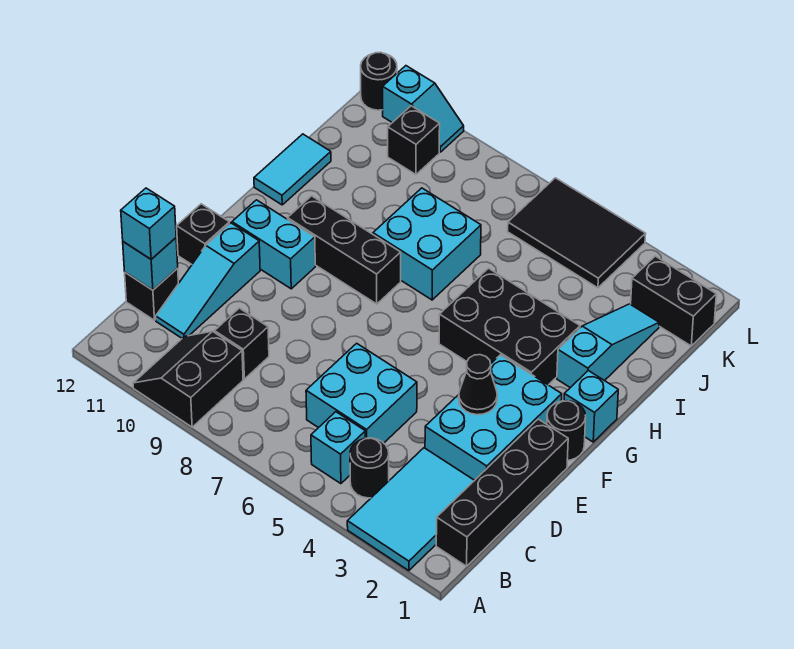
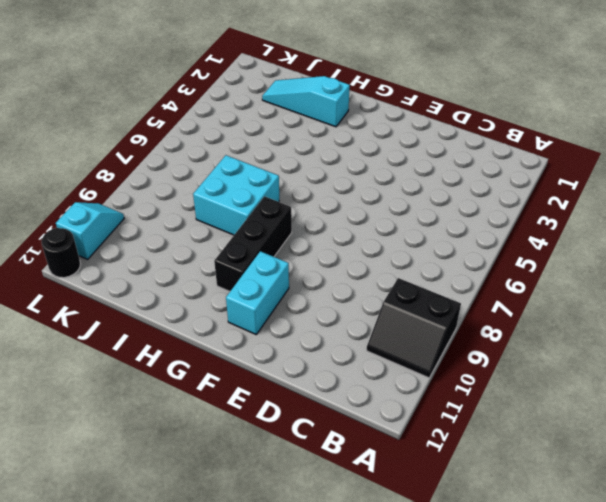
none -> cyan tile A2:C3 level 1
none -> black brick B1:E1 level 1
none -> black round brick B4 level 1

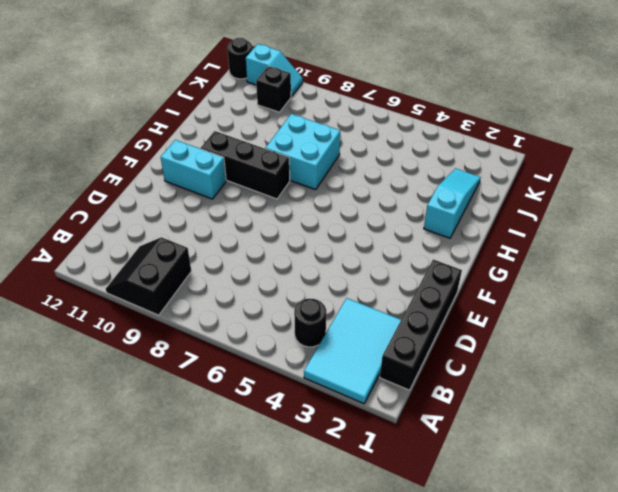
none -> cyan brick B5 level 1
none -> cyan brick C5:D6 level 1
none -> black brick C9 level 1

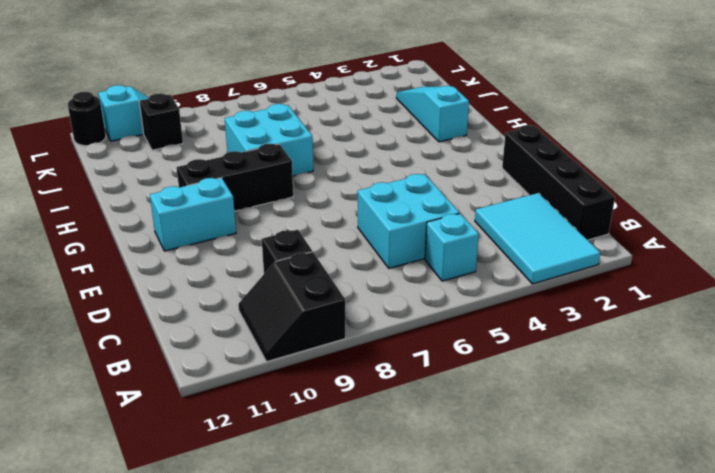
none -> black round brick B4 level 1
none -> cyan slope C11:E11 level 1 top E
none -> black brick C12 level 1

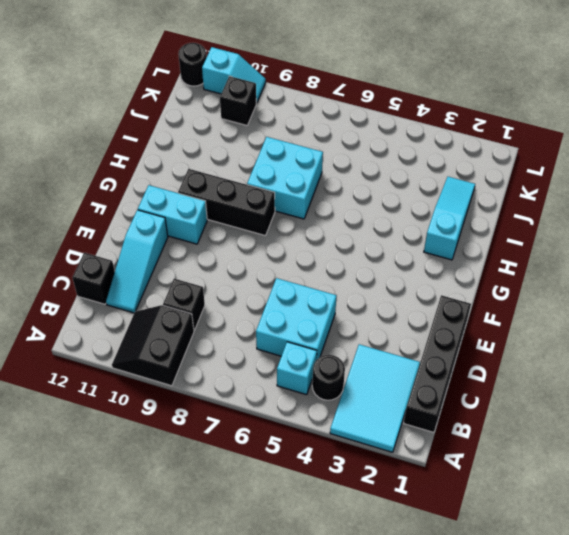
none -> cyan brick D2:F3 level 1
none -> black brick E12 level 1
none -> black round brick F1 level 1

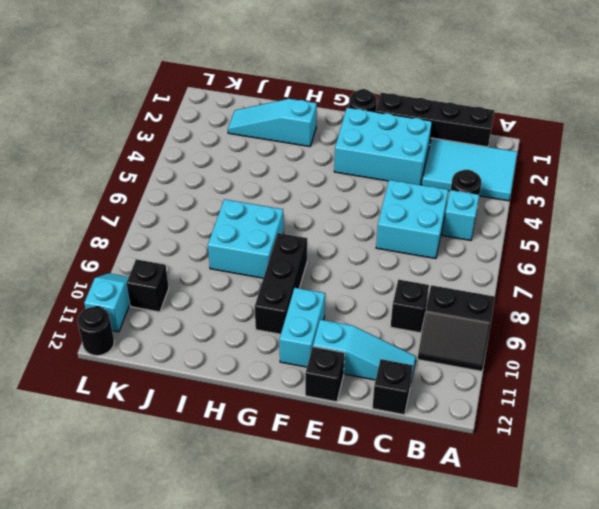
none -> cyan brick G1 level 1
none -> black brick G3:H5 level 1
none -> cyan tile H12:I12 level 1

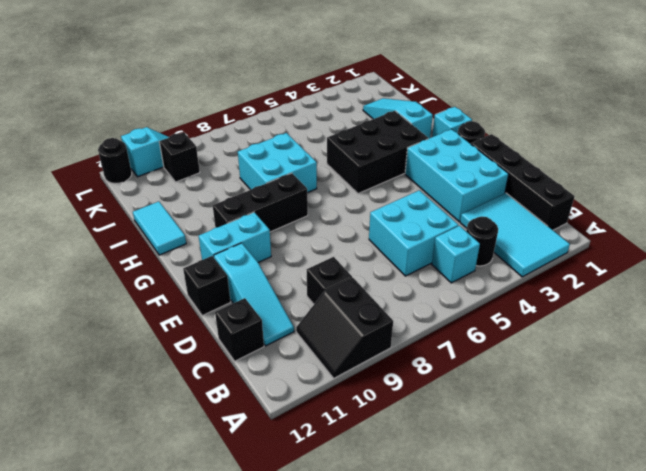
none -> black brick K1:K2 level 1
none -> black tile K4:L6 level 1
none -> cyan brick C12 level 2

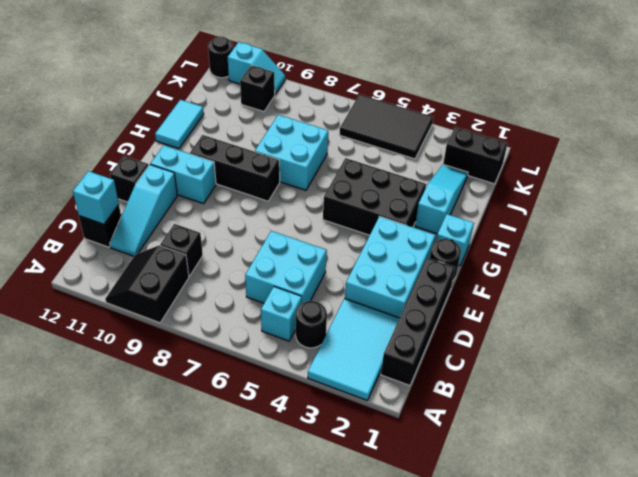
none -> black cone E3 level 2
none -> cyan brick C12 level 3

